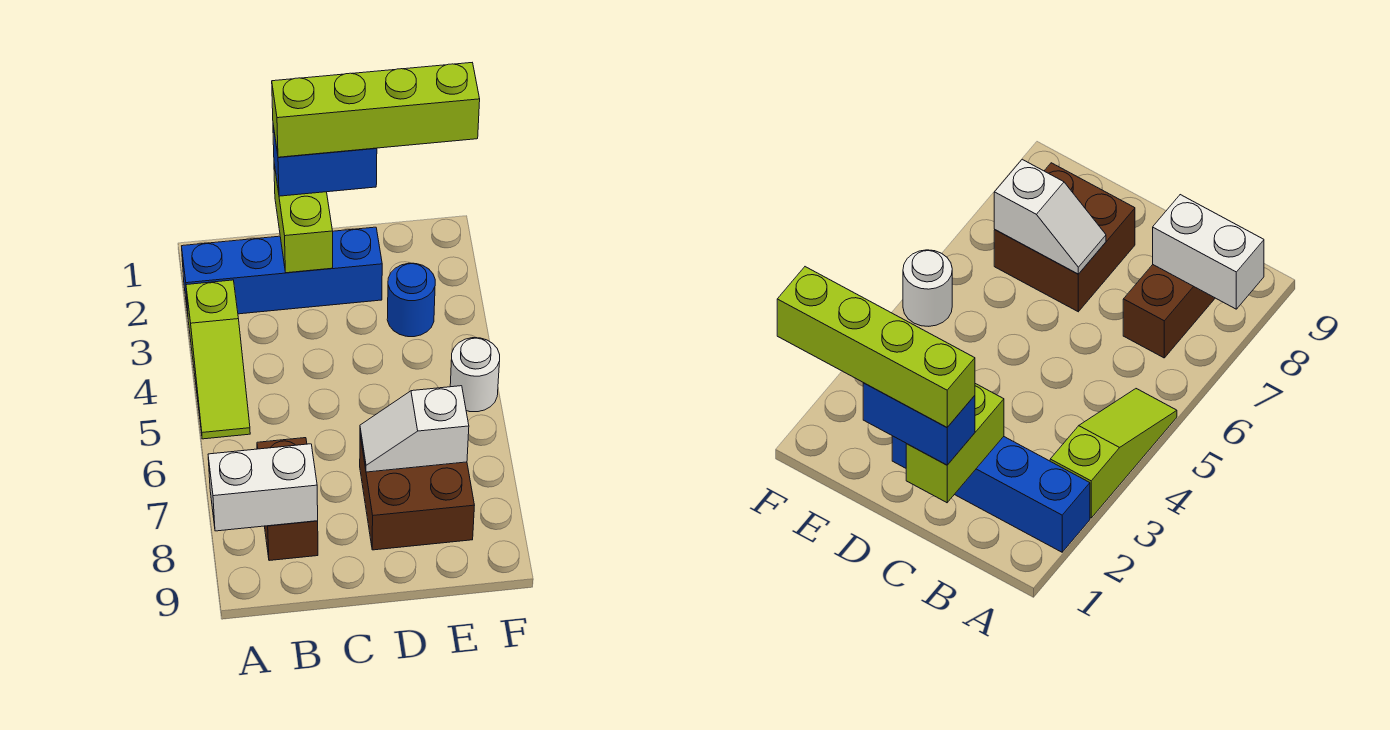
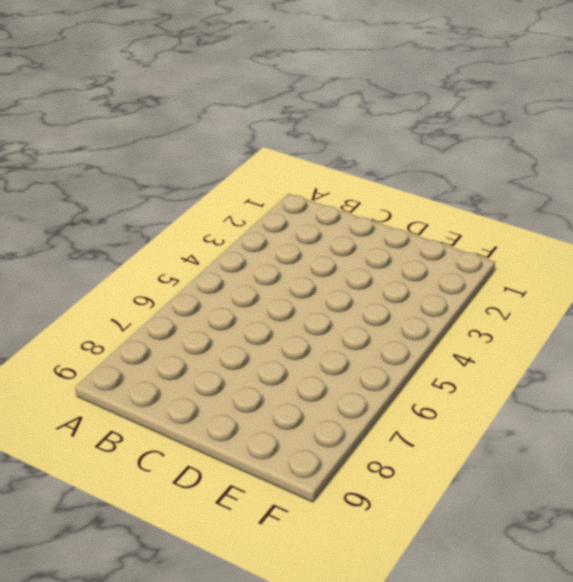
none -> blue brick A2:D2 level 1
none -> lime slope A3:A5 level 1 top 3

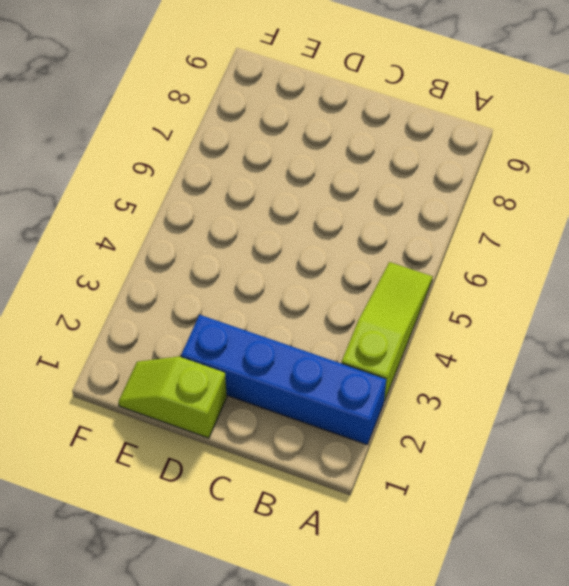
lime slope D1:E1 level 1 top D -> none
none -> brown brick B7:B8 level 1
none -> brown brick D7:E8 level 1

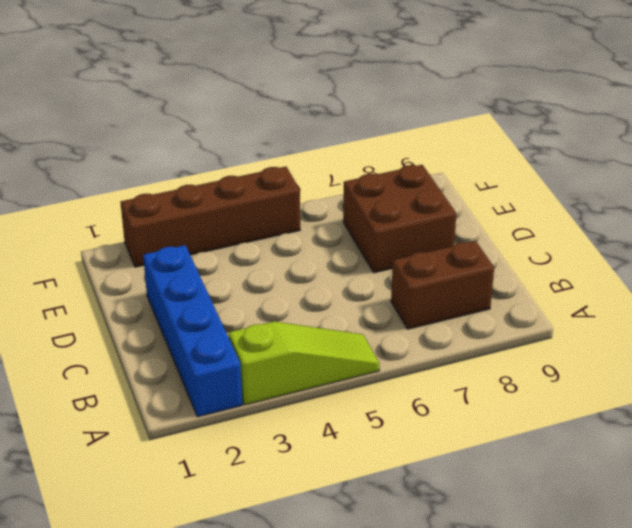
brown brick F2:F5 level 1 -> white round brick F5 level 1
none -> blue round brick E3 level 1
none -> white brick A8:B8 level 2

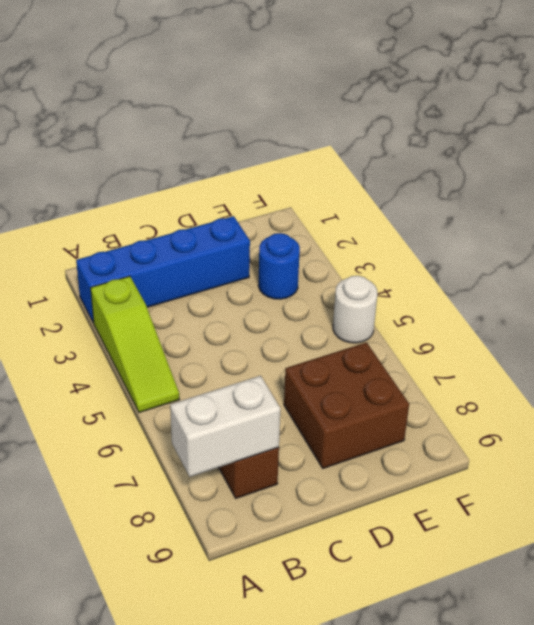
none -> lime brick C1:C2 level 2
none -> white slope D7:E7 level 2 top E

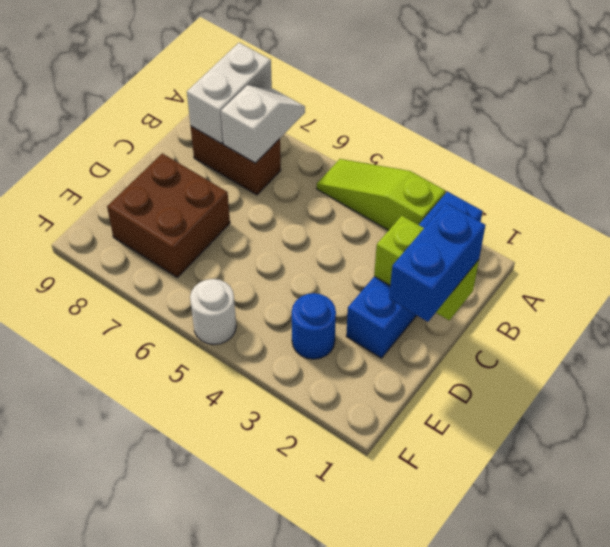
white slope A7:B7 level 2 top B -> white slope D7:E7 level 2 top E
none -> lime brick C1:F1 level 4

